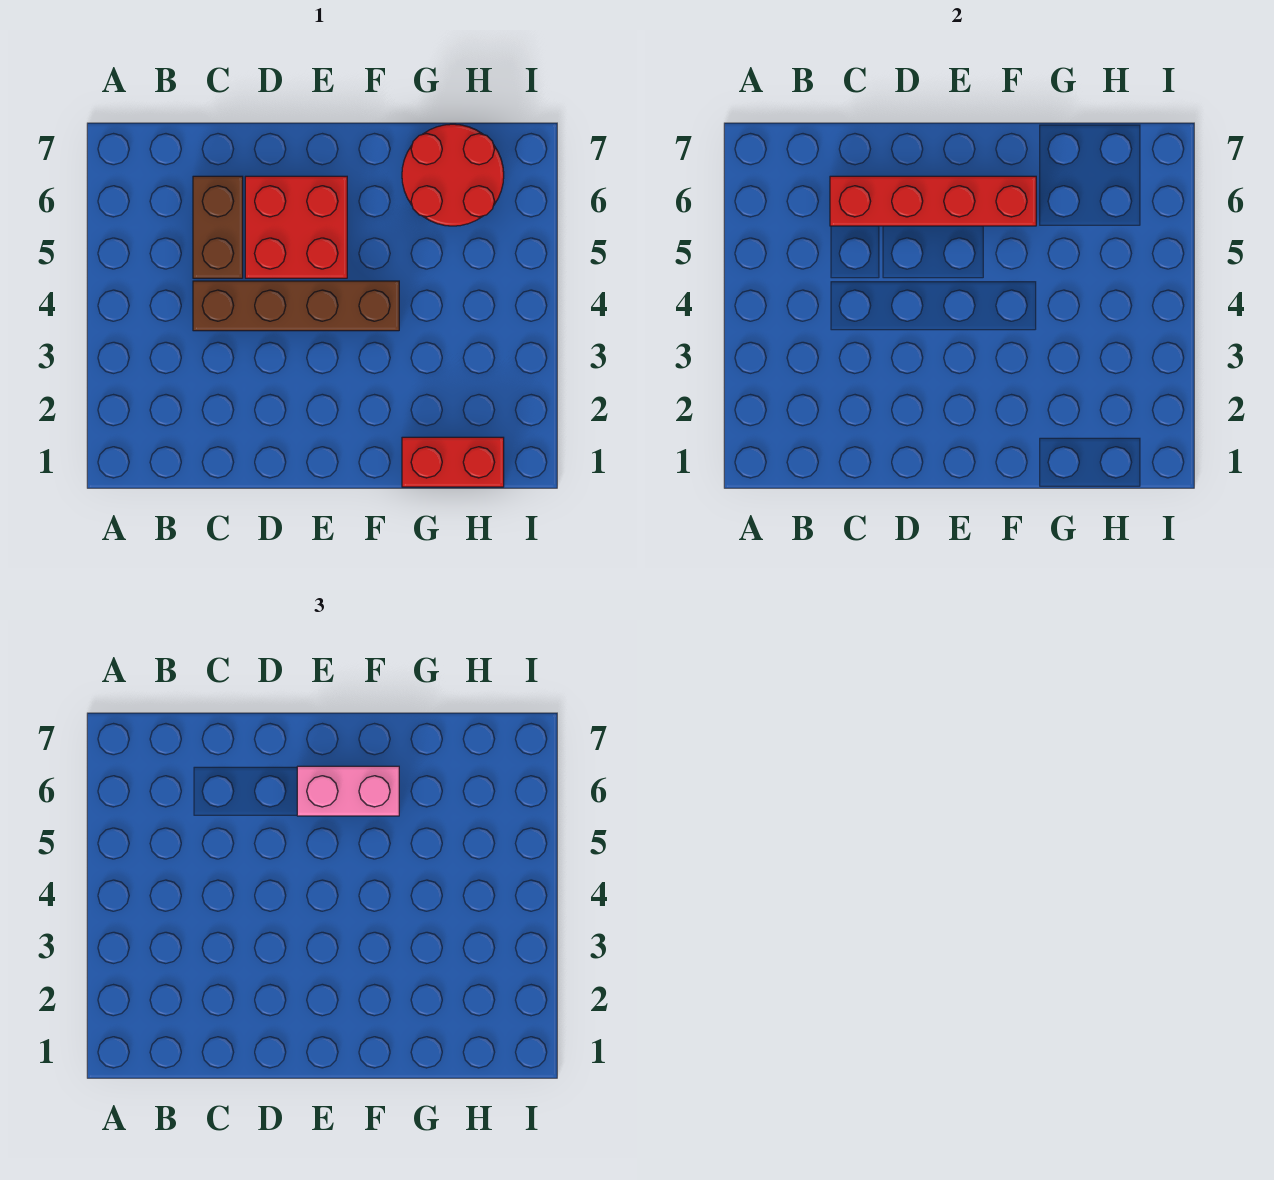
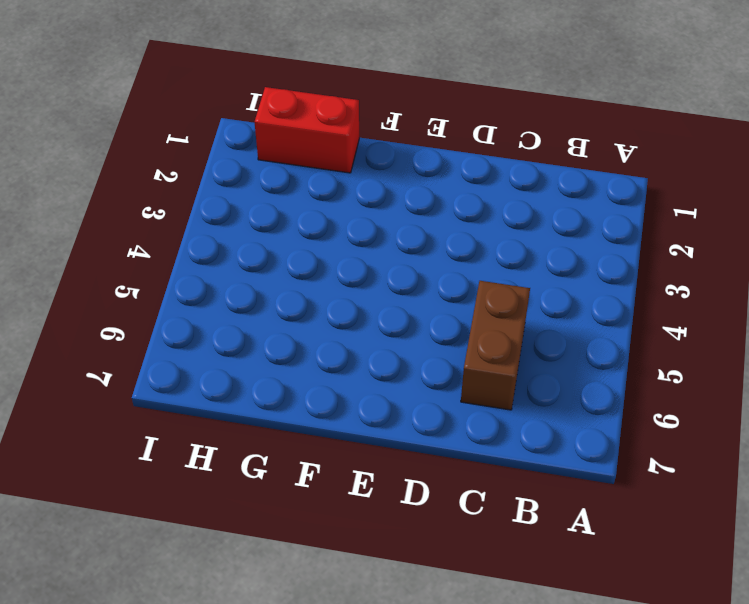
none -> brown brick C4:F4 level 1
none -> red brick D5:E6 level 1

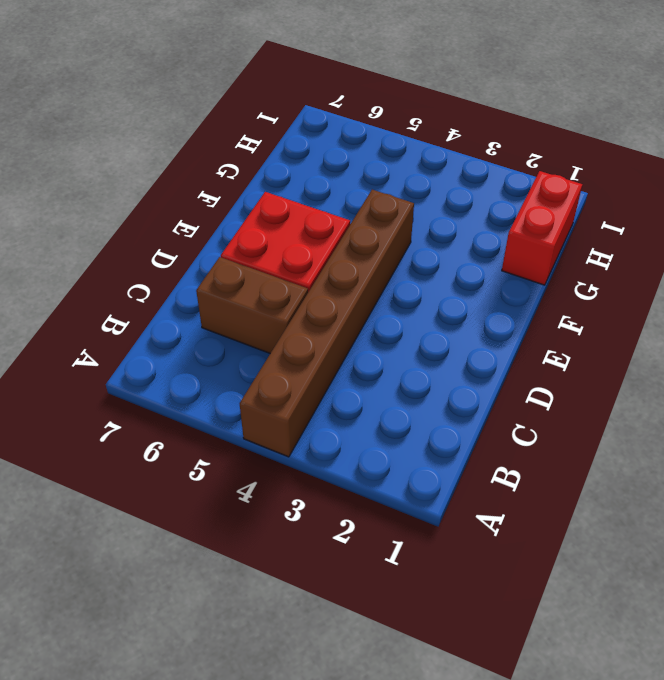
brown brick A4:F4 level 1 -> brown brick C4:F4 level 1
none -> red round brick G6:H7 level 1
none -> red brick C6:F6 level 2

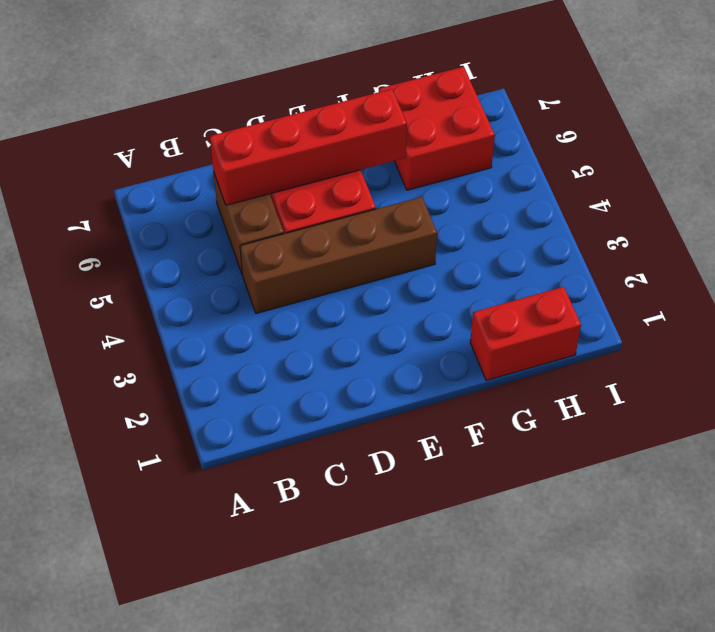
red brick G6:H7 level 1 -> red round brick G6:H7 level 1
none -> pink brick E6:F6 level 3

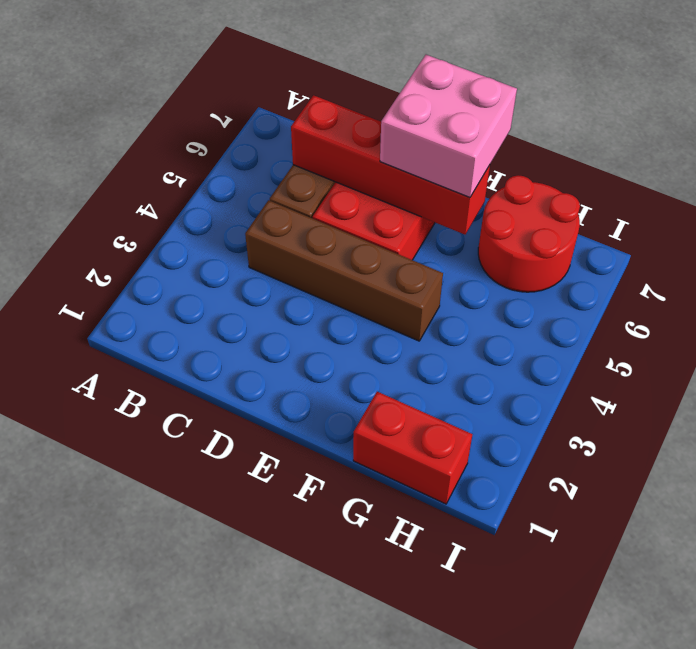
pink brick E6:F7 level 3 -> pink brick E6:F6 level 3

